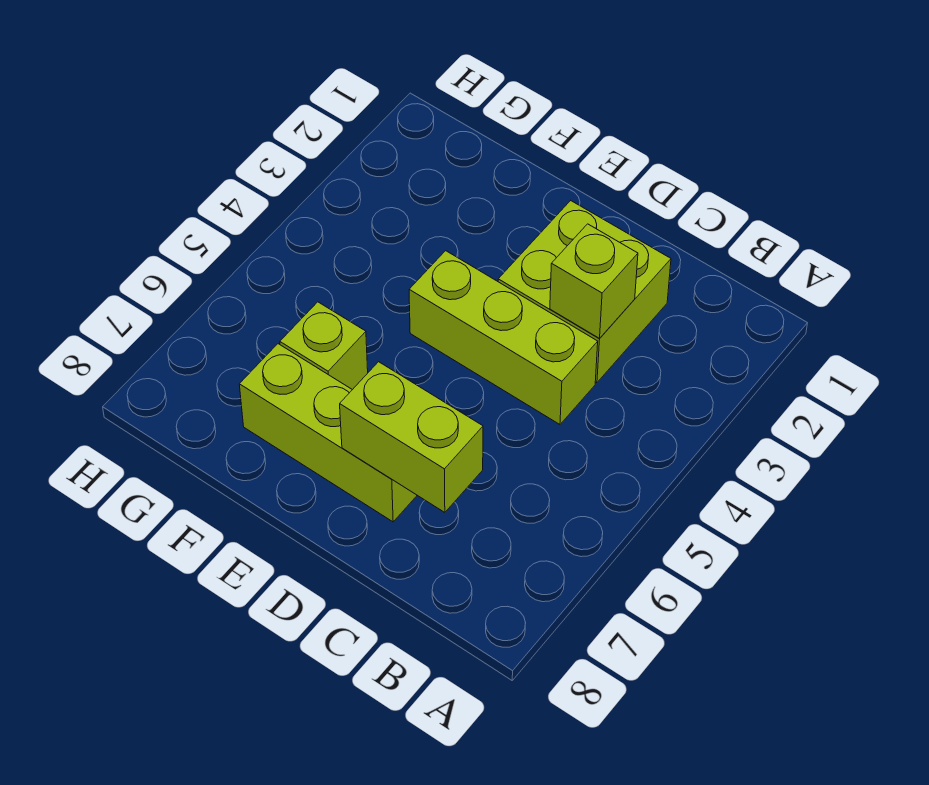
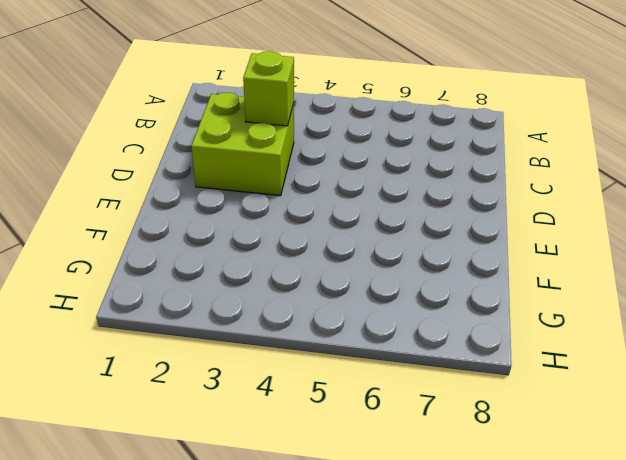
none -> lime brick C4:E4 level 1
none -> lime brick D7:F7 level 1

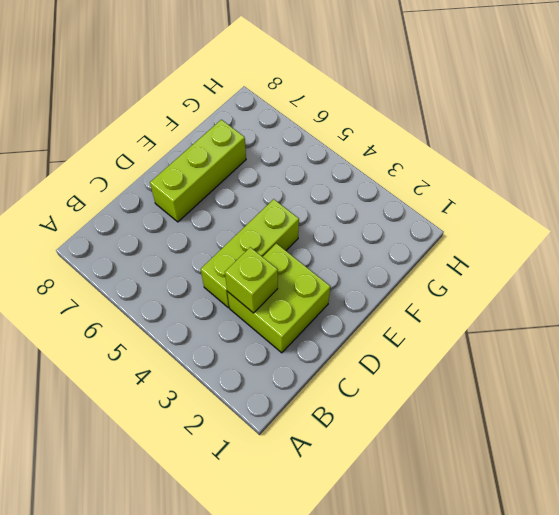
none -> lime brick F6 level 1
none -> lime brick C7:D7 level 2

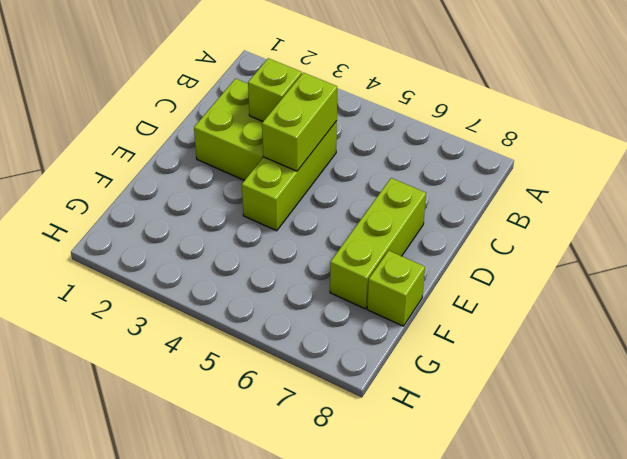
lime brick C4:D4 level 2 -> lime brick C7:D7 level 2
lime brick F8 level 1 -> lime brick F6 level 1

